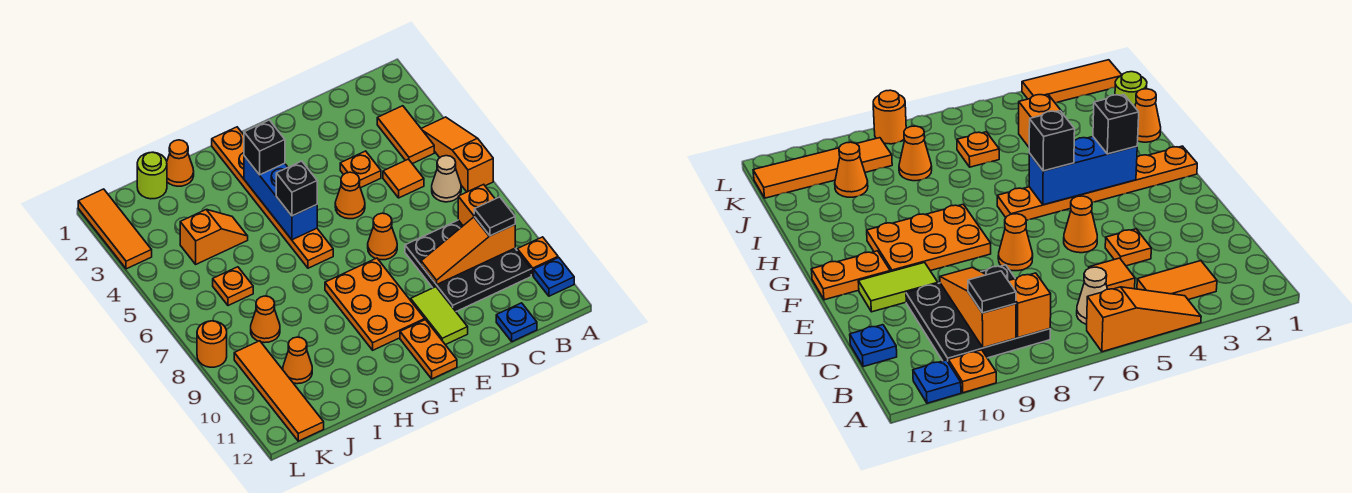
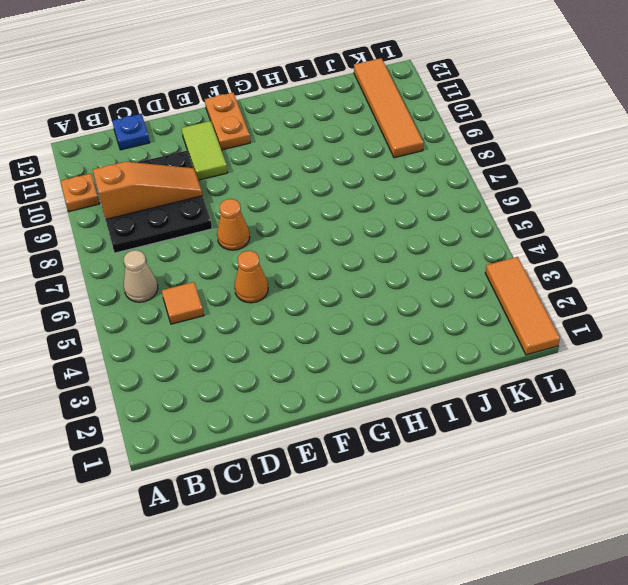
none -> orange slope A4:A6 level 1 top 6
none -> blue plate A11 level 1
none -> orange tile B3:B4 level 1
none -> orange plate D4 level 1

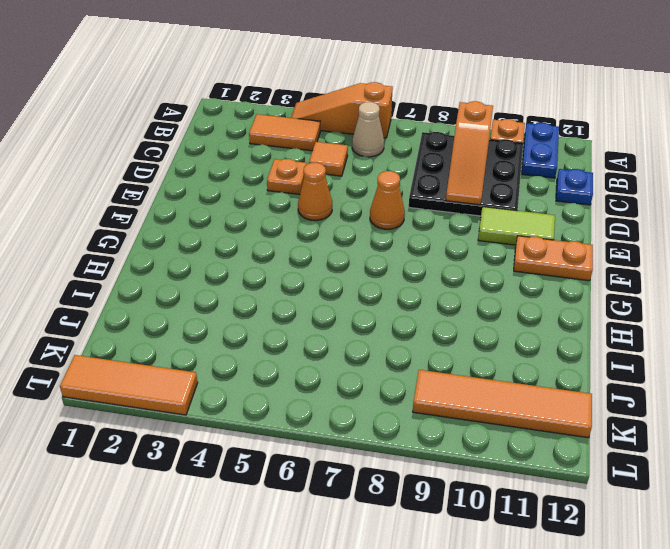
blue plate A11:B11 level 1 -> blue plate A11 level 1
none -> orange plate F8:G10 level 1
none -> orange plate G1:G6 level 1
none -> orange cone I1 level 1
none -> orange slope I4:J4 level 1 top J

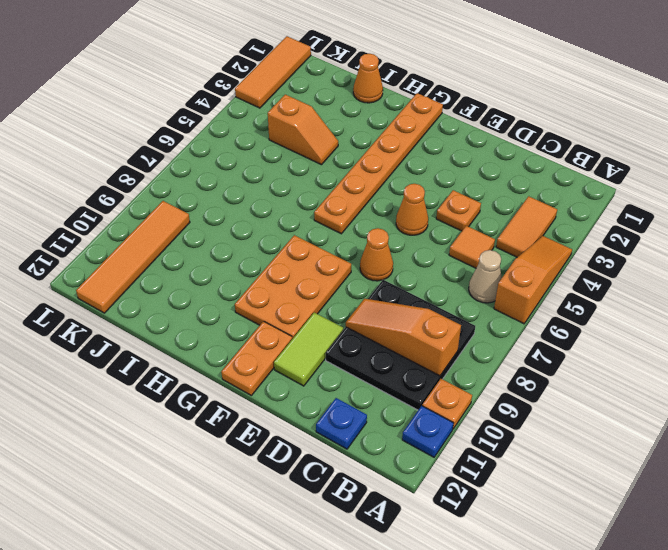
none -> lime round brick J1 level 1
none -> orange plate J6 level 1
none -> orange cone J8 level 1
none -> orange cone J10 level 1

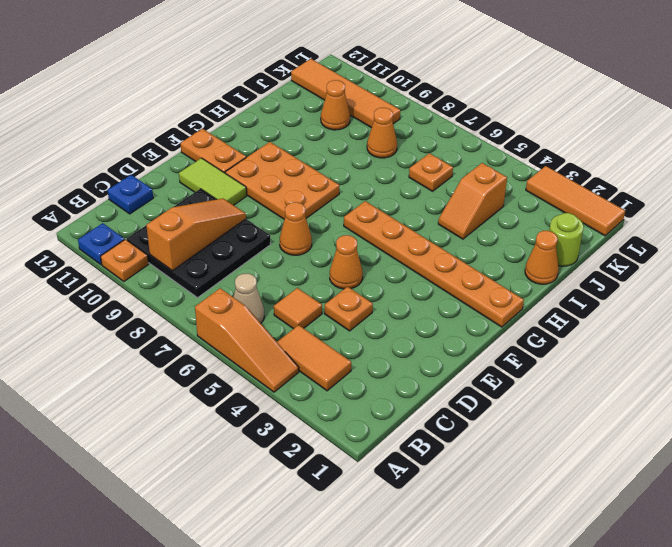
none -> orange round brick L8 level 1
none -> orange brick B8 level 2
none -> blue brick G3:G5 level 2
none -> black tile B9 level 3

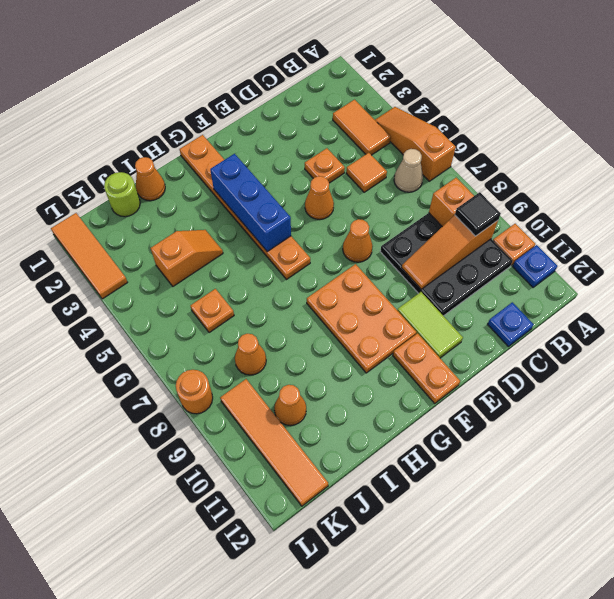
none -> black brick G3 level 3
none -> black brick G5 level 3

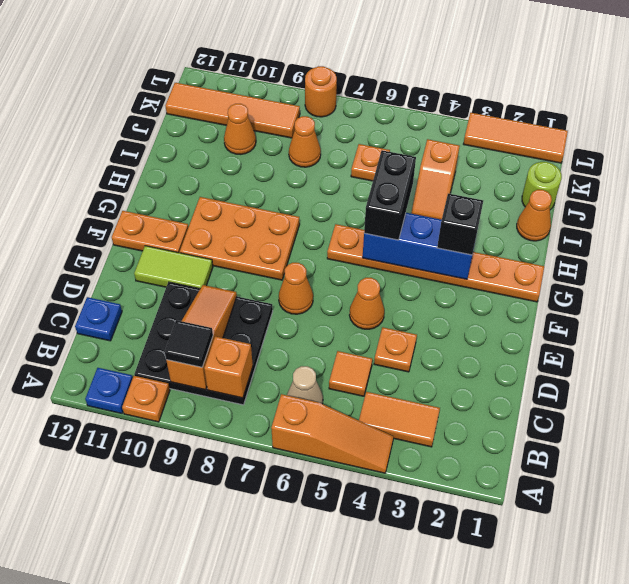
black brick G5:H5 level 3 -> black brick G5 level 3

